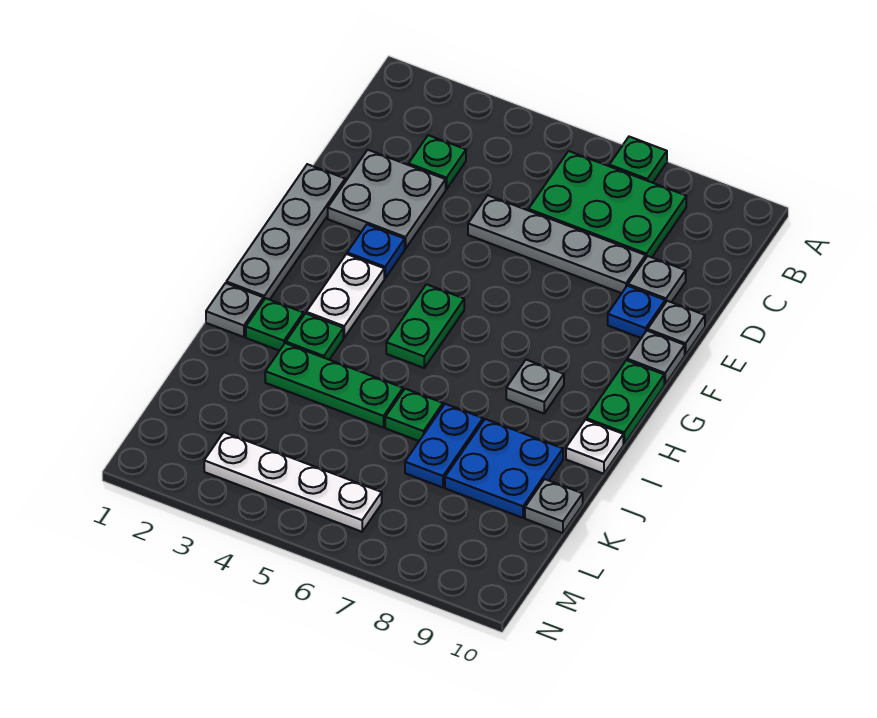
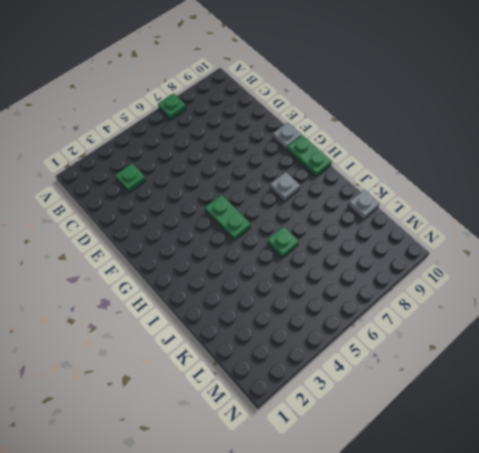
none -> green plate B6:C8 level 1
none -> grey plate D2:E3 level 1
none -> grey plate D5:D8 level 1

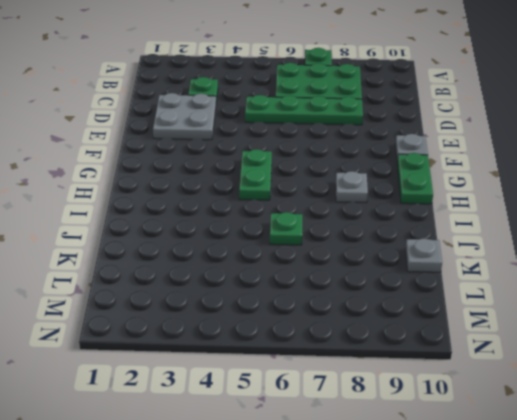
green plate D5:D8 level 1 -> grey plate D5:D8 level 1
none -> grey plate D9 level 1
none -> grey plate E1:H1 level 1
none -> blue plate E9 level 1

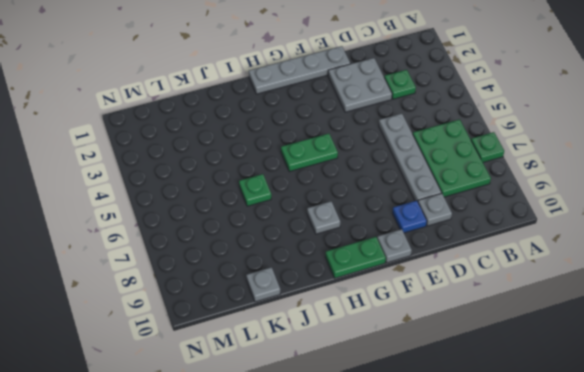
none -> grey plate E10 level 1
none -> blue plate F3 level 1
none -> white plate G3:H3 level 1

